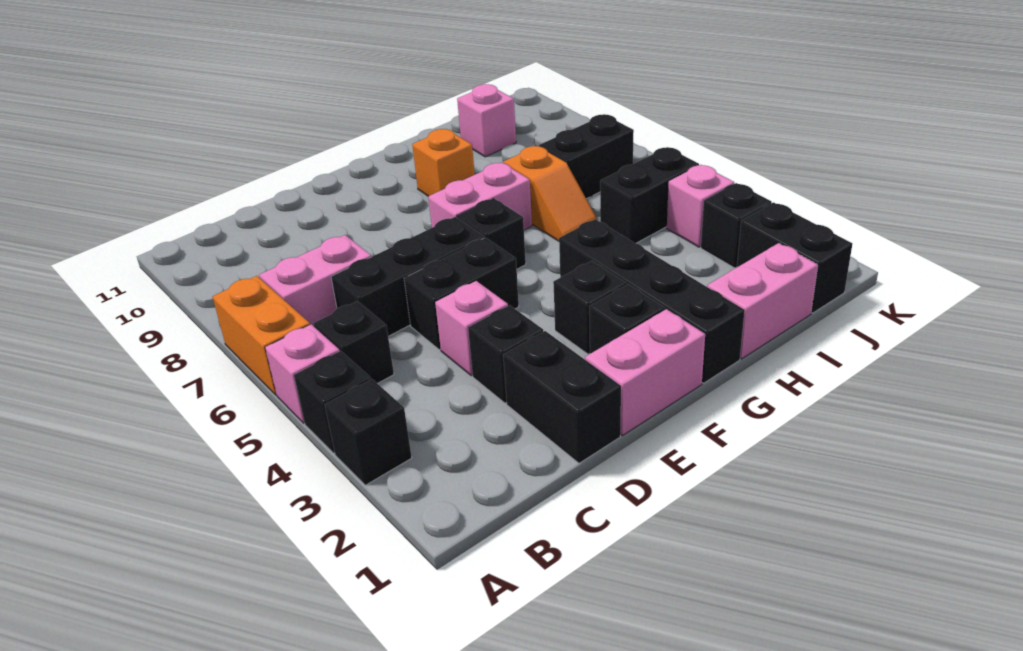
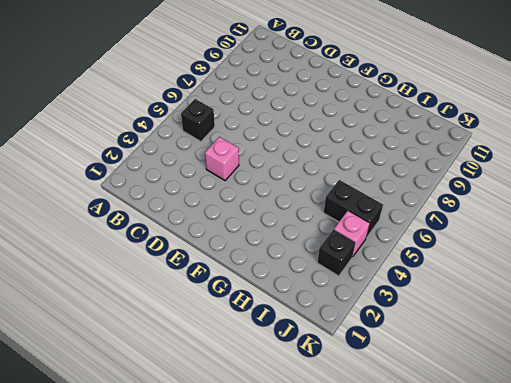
none -> black brick A3 level 1
none -> black brick A4 level 1
none -> pink brick A5 level 1

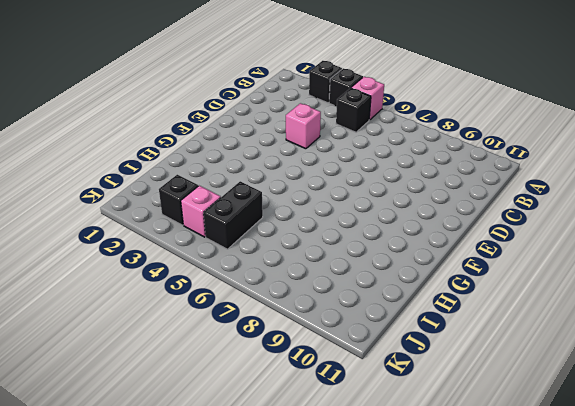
none -> orange brick A6:A7 level 1
none -> pink brick B7:C7 level 1
none -> black brick C6:E6 level 1

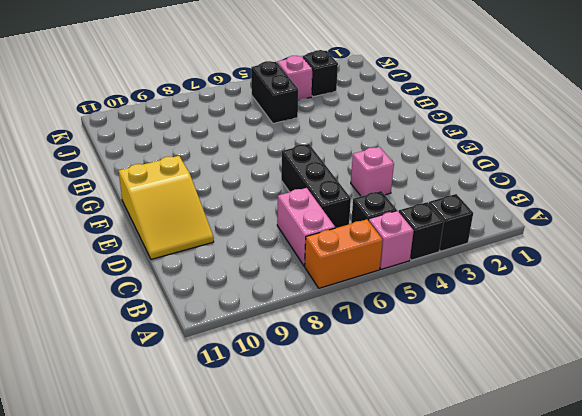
yellow slope D10:F11 level 1 top F -> none
none -> black brick D1:D2 level 1
none -> black brick D3 level 1
none -> black brick D5:E5 level 1

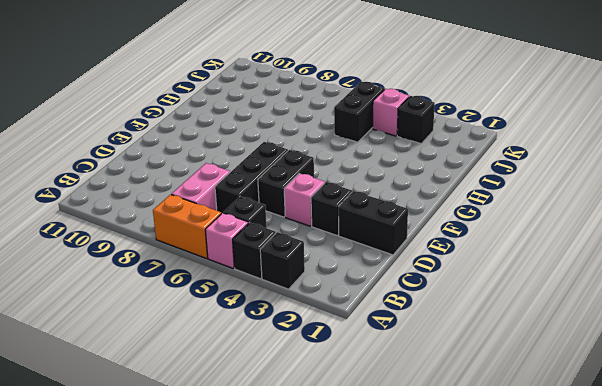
none -> pink brick E1:F1 level 1
none -> black brick F2 level 1
none -> black brick F3 level 1

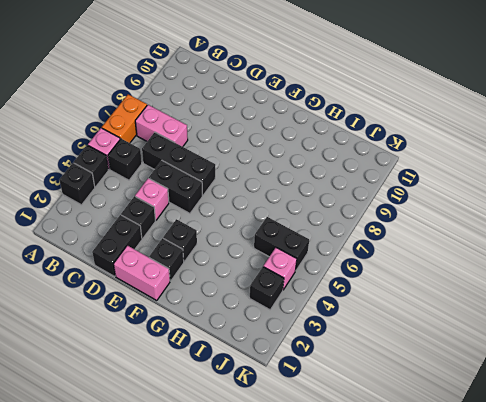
none -> black brick F6 level 1
none -> pink brick F7:G7 level 1
none -> black brick G1:G4 level 1

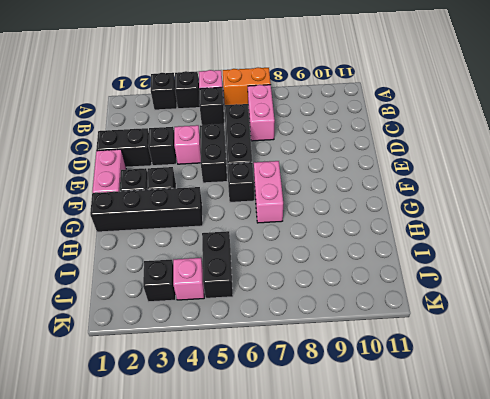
none -> orange brick G9 level 1
none -> pink brick H1:I1 level 1
none -> orange slope H6:H7 level 1 top 7

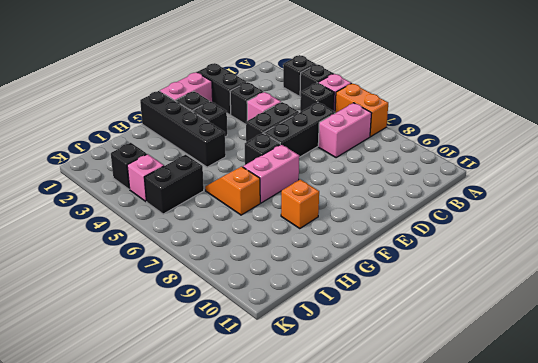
none -> pink brick H1:I1 level 1
none -> black brick I7:J7 level 1
none -> pink brick I10 level 1

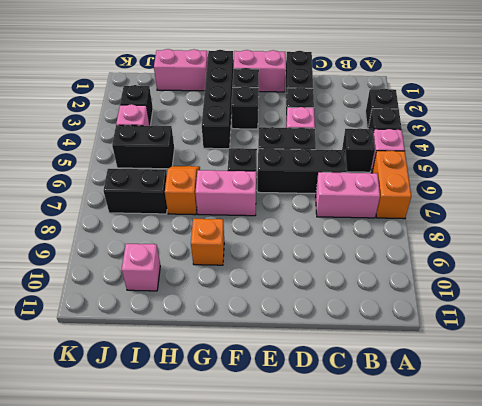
none -> black brick J1:J2 level 1

